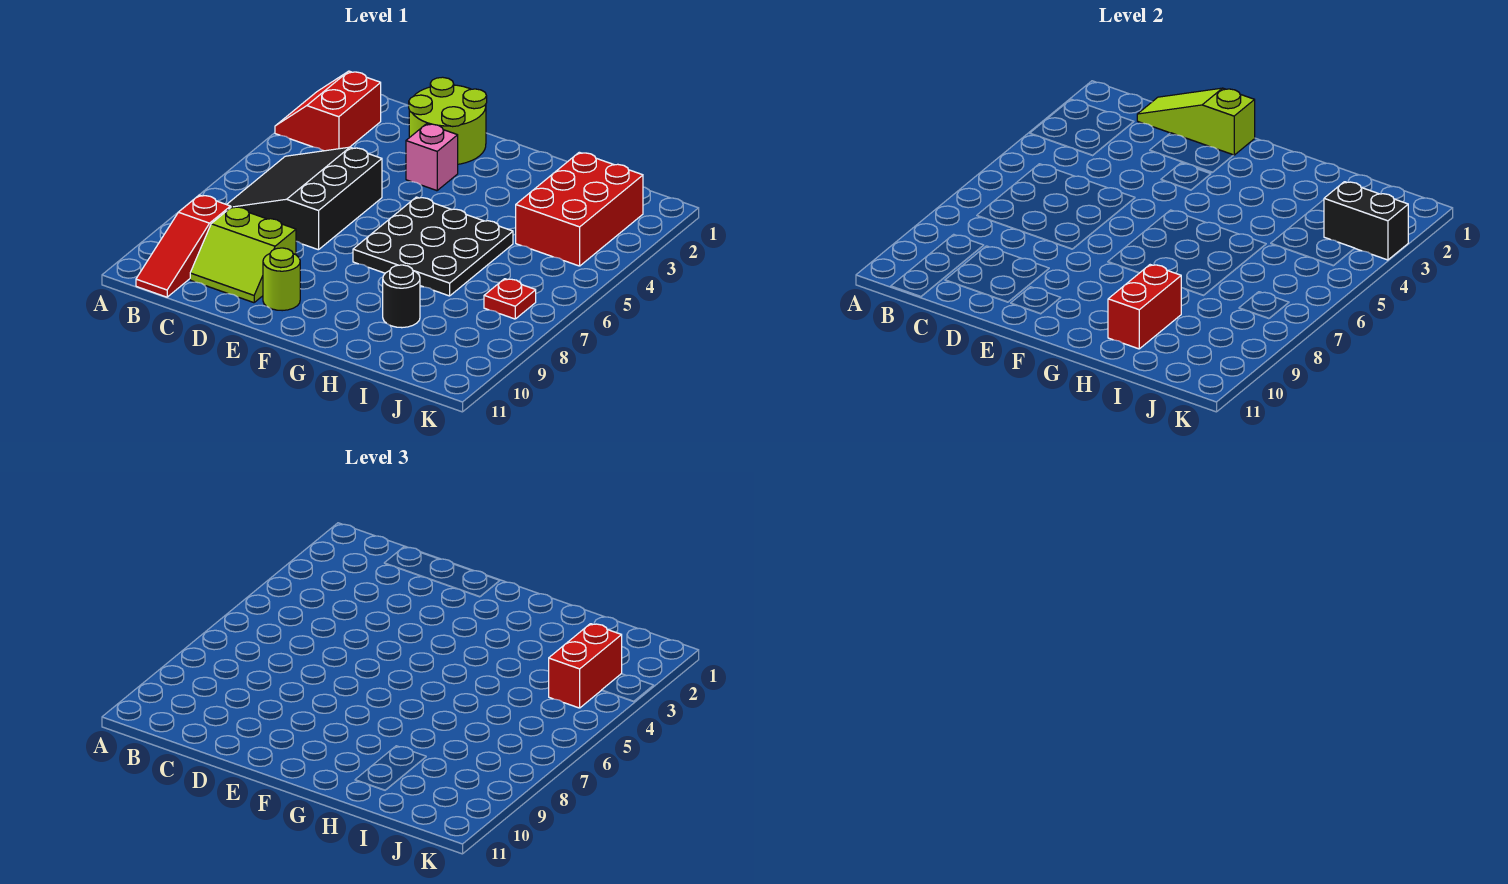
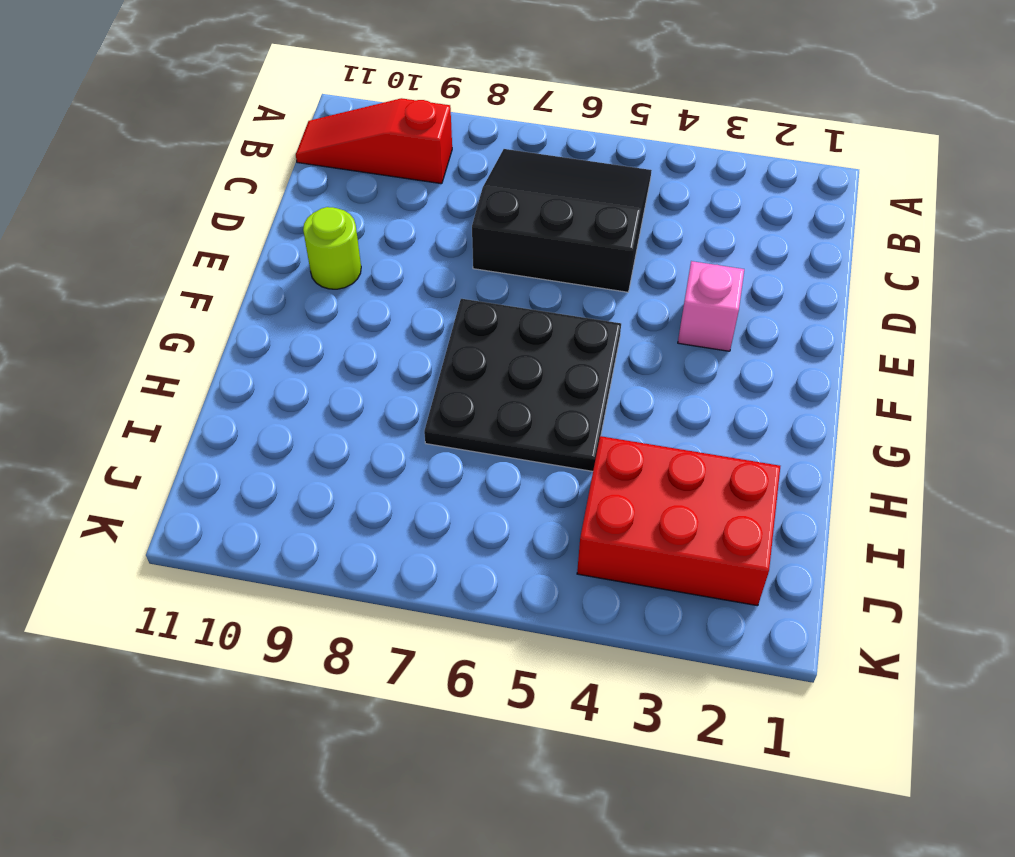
none -> red slope A2:B3 level 1 top B
none -> lime slope C9:D10 level 1 top 9
none -> lime round brick D1:E2 level 1

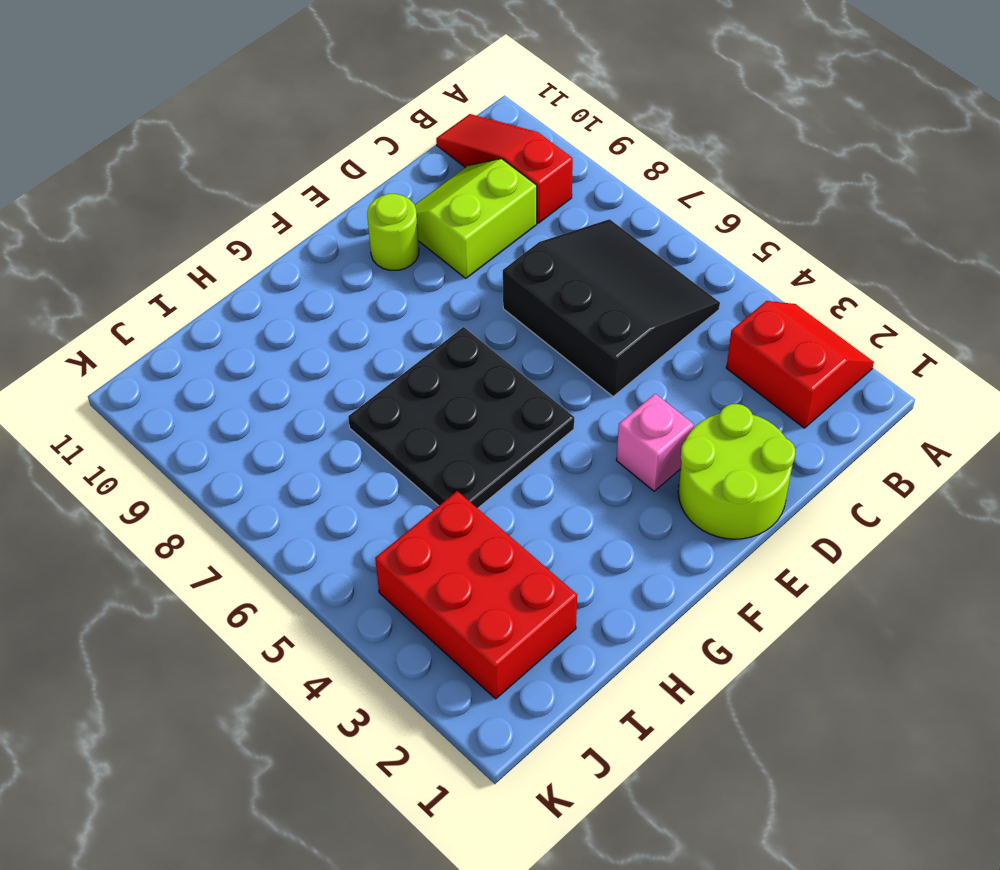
none -> black round brick H9 level 1
none -> red plate J7 level 1
none -> lime slope C1:E1 level 2 top E

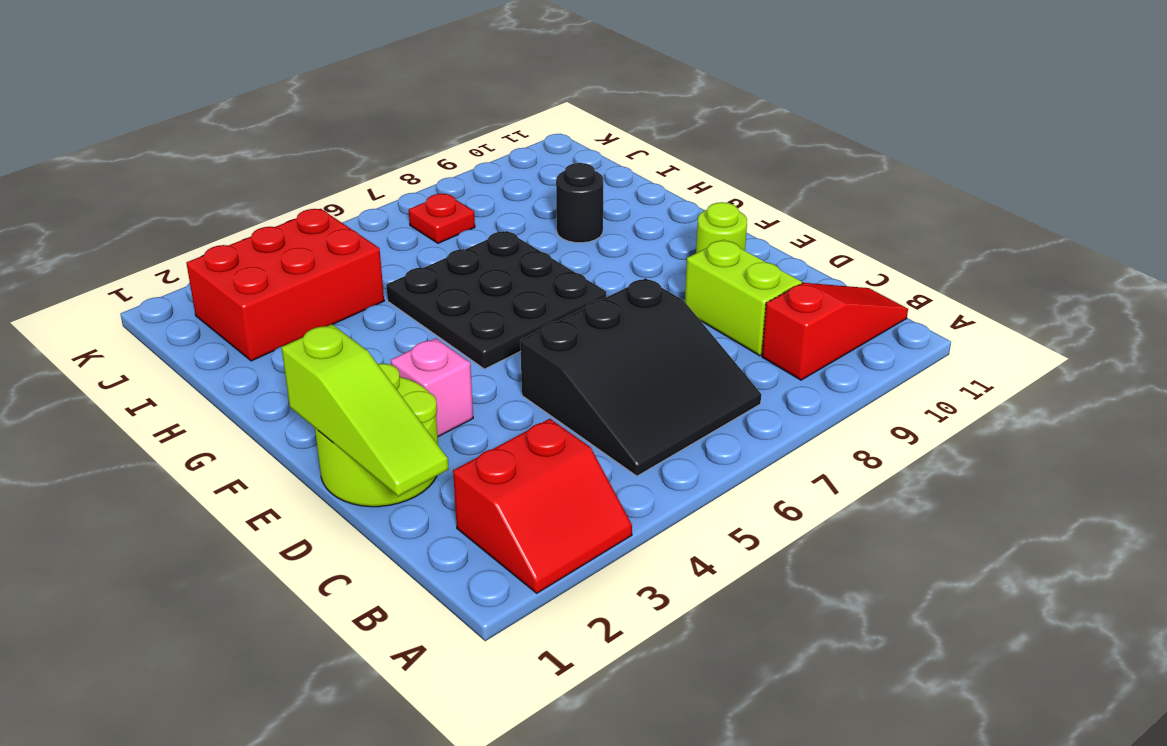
none -> red brick H9:H10 level 2
none -> black brick J3:K3 level 2
none -> red brick J3:J4 level 3

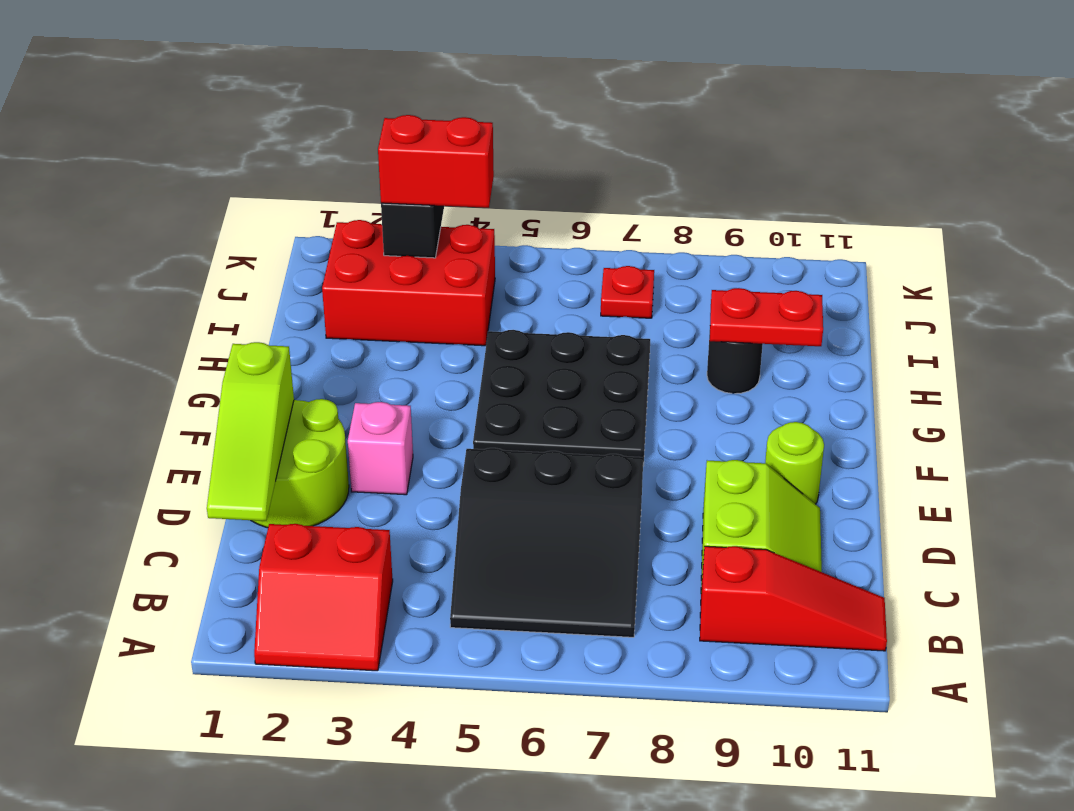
red plate H9:H10 level 2 -> red brick H9:H10 level 2

